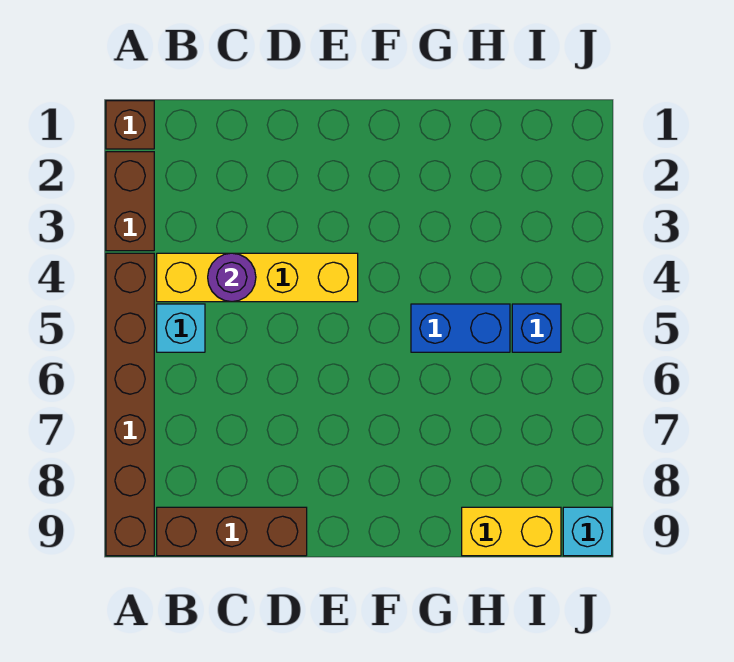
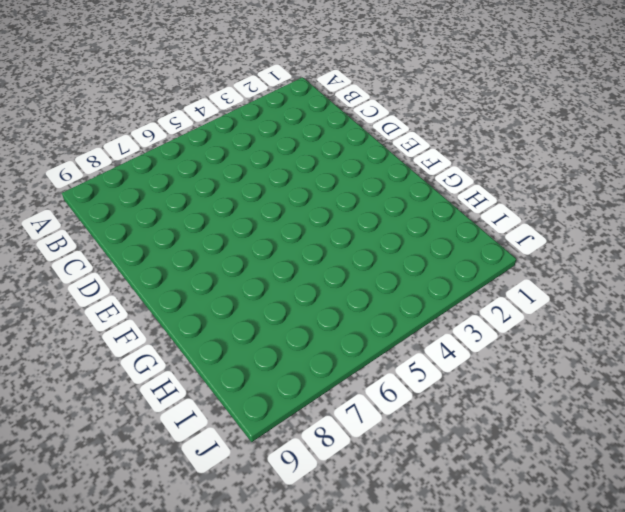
none -> brown brick A1 level 1
none -> brown brick A2:A3 level 1

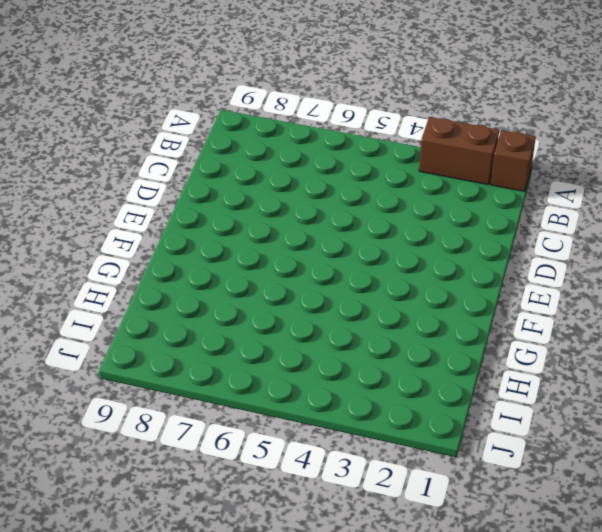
none -> brown brick A4:A9 level 1
none -> yellow brick B4:E4 level 1

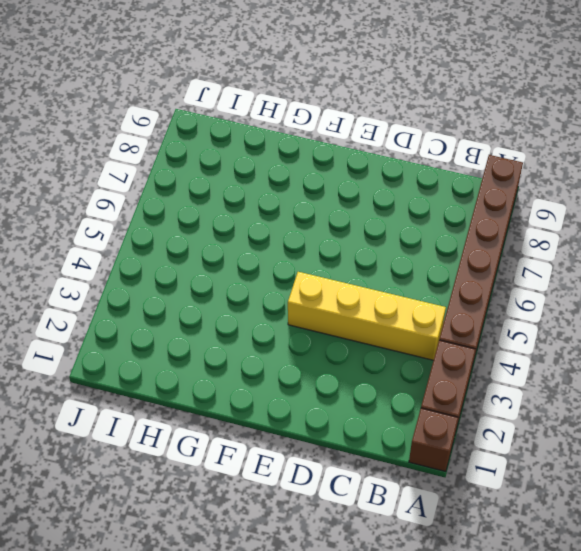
none -> cyan brick B5 level 1
none -> brown brick B9:D9 level 1

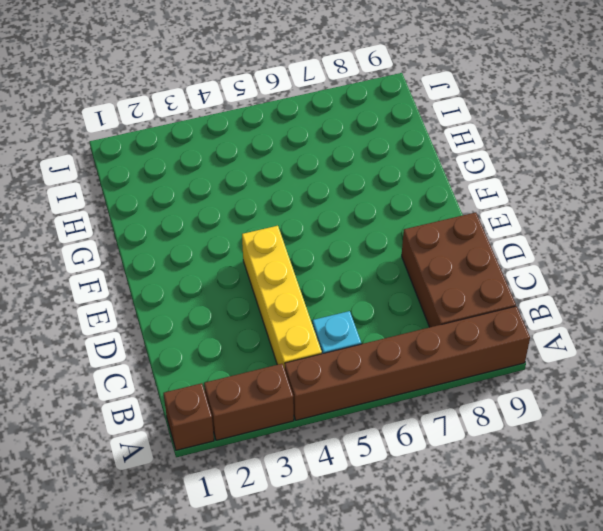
brown brick B8:D9 level 1 -> brown brick B9:D9 level 1
none -> blue brick G5:H5 level 1
none -> yellow brick H9:I9 level 1

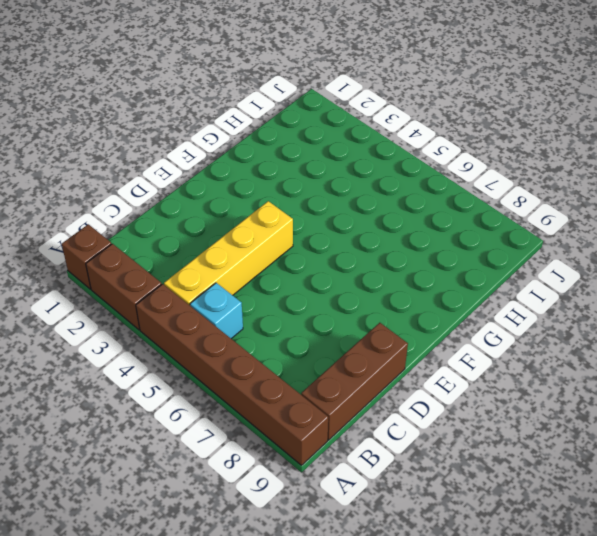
none -> blue brick G5:H5 level 1
none -> yellow brick H9:I9 level 1

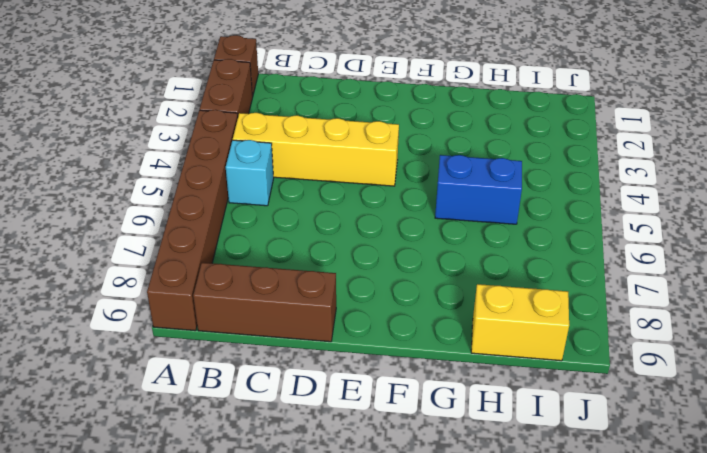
none -> blue brick I5 level 1
none -> cyan brick J9 level 1

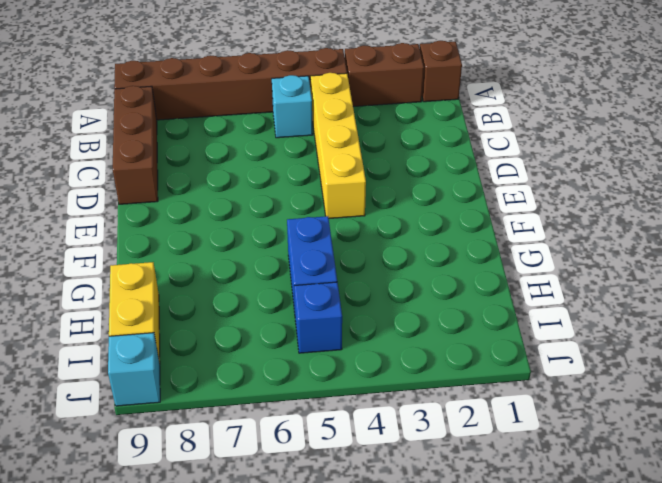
none -> purple round brick C4 level 2

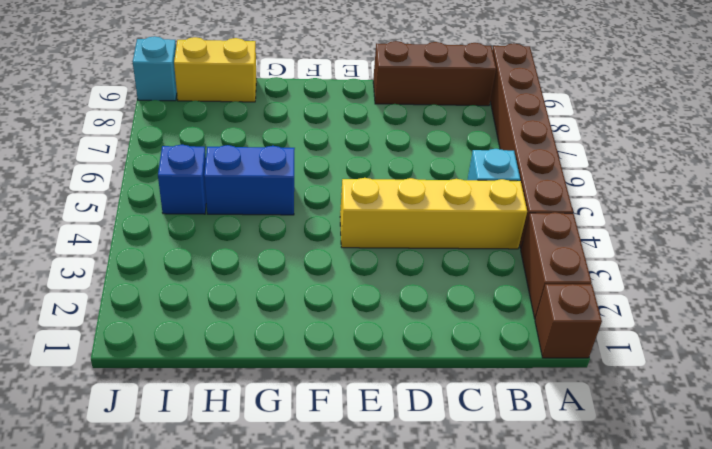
none -> purple round brick C4 level 2

